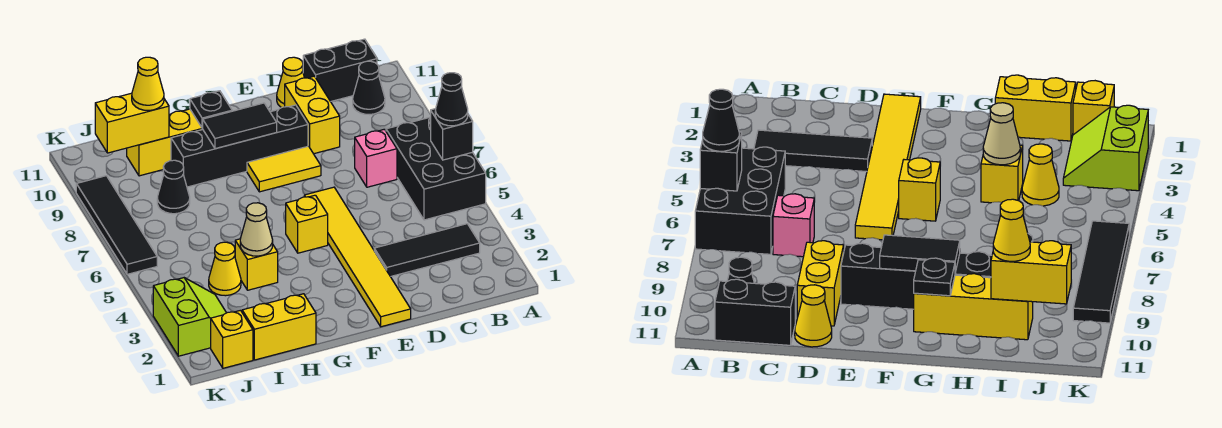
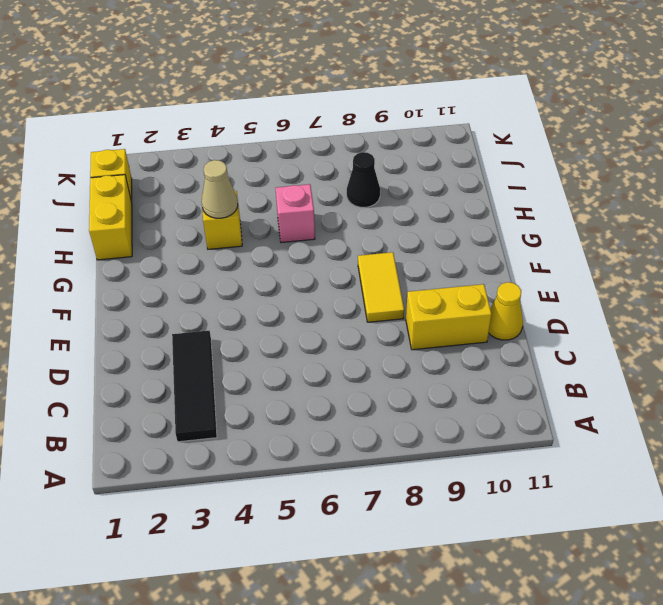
pink brick H6 level 1 -> pink brick C7 level 1
none -> black brick A5:B7 level 1
none -> black cone B10 level 1
none -> black brick B11:C11 level 1

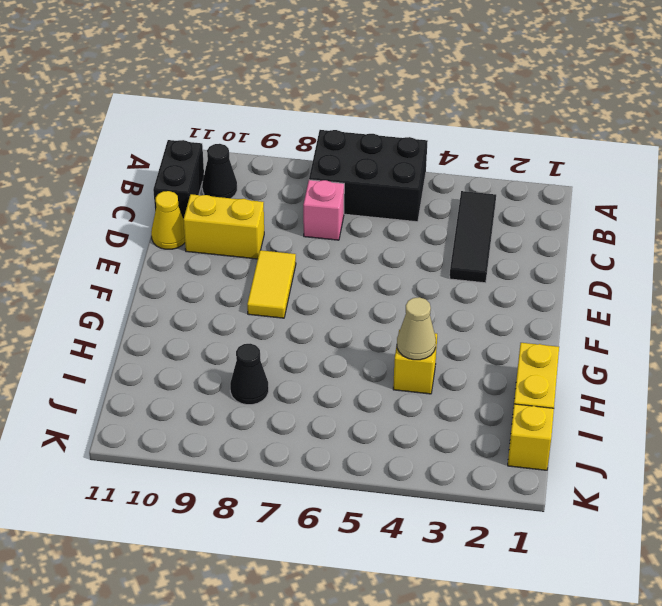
none -> yellow tile E1:E6 level 1
none -> black brick E9:H9 level 1
none -> yellow brick F5 level 1

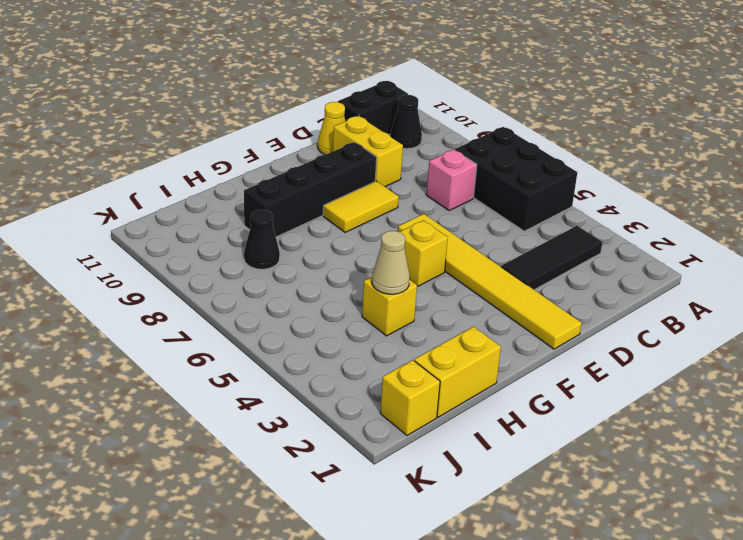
none -> yellow brick G10:I10 level 1
none -> yellow cone I4 level 1
none -> lime slope J2:K3 level 1 top K

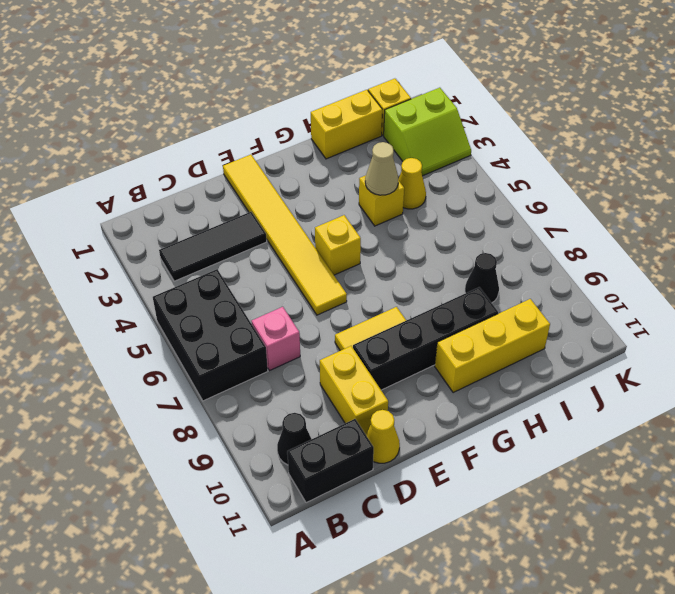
lime slope J2:K3 level 1 top 2 -> lime slope J2:K3 level 1 top K
none -> black tile K6:K9 level 1
none -> black brick A6 level 2
none -> black tile F9:G9 level 2

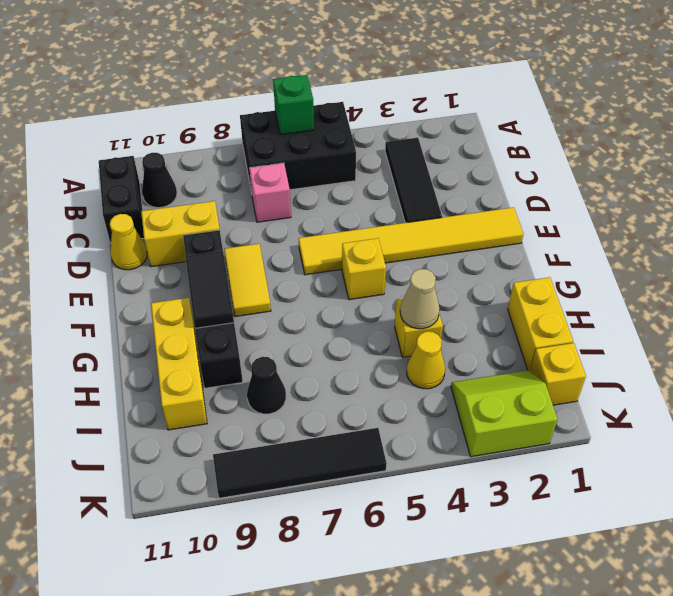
green brick A6 level 2 -> black brick A6 level 2
none -> black plate G10 level 2
none -> yellow brick I10:J10 level 2
none -> black cone A6 level 3

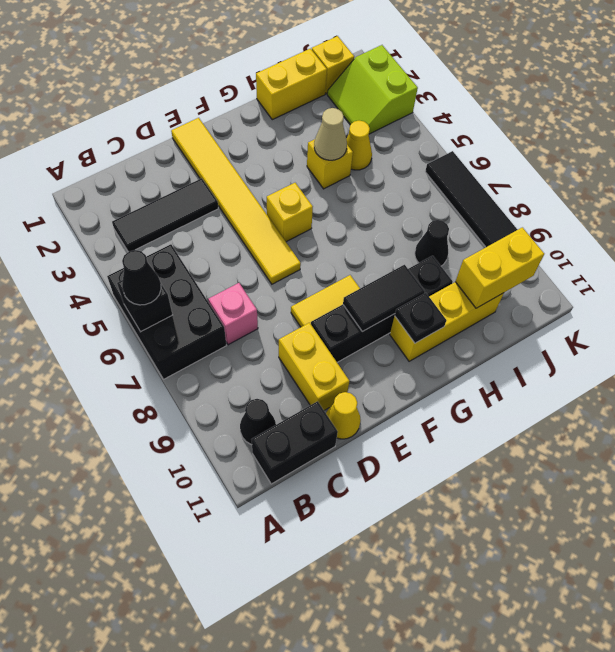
none -> yellow cone I10 level 3

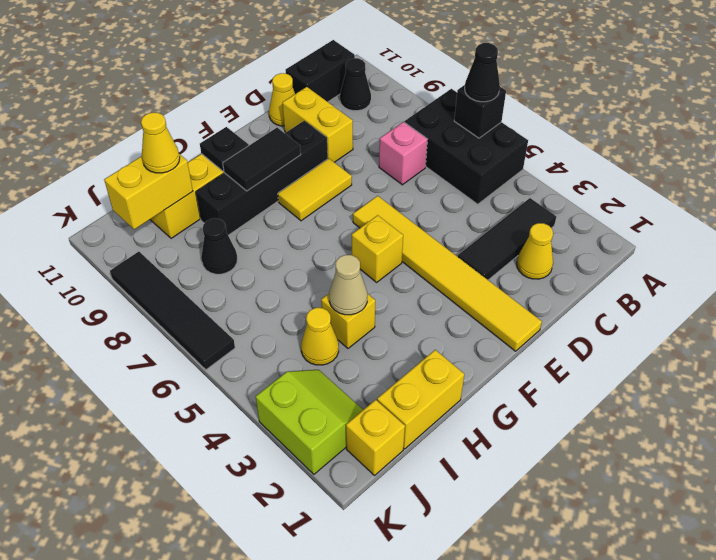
yellow cone C2 level 1 -> none

